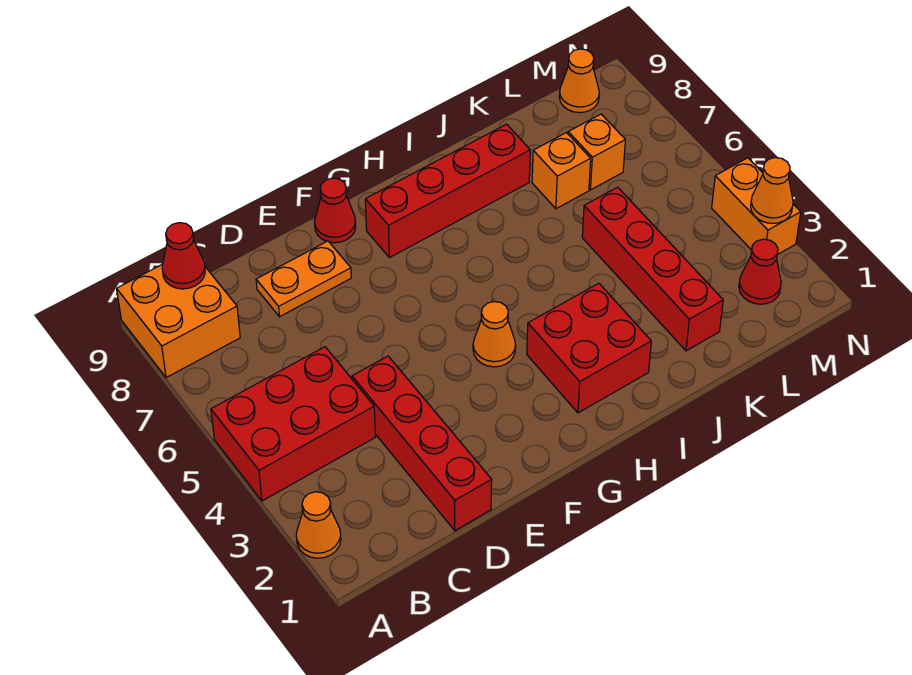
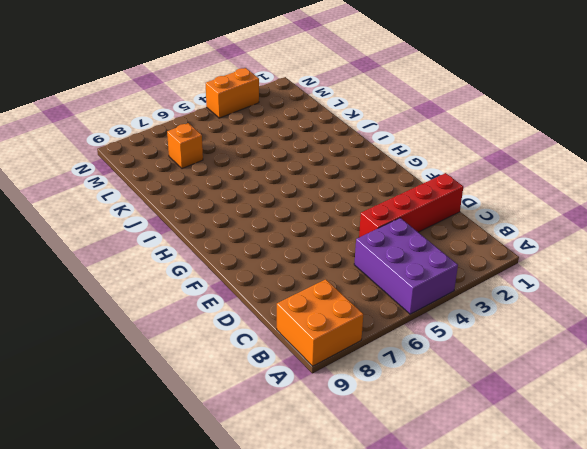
purple brick A4:C5 level 1 -> red brick A4:C5 level 1
none -> orange cone A2 level 1
none -> orange plate D8:E8 level 1
none -> red cone F9 level 1

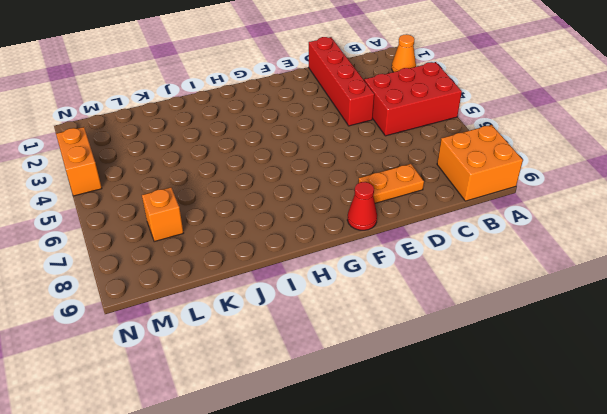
none -> orange cone G4 level 1
none -> red brick G8:J8 level 1
none -> red brick H2:I3 level 1

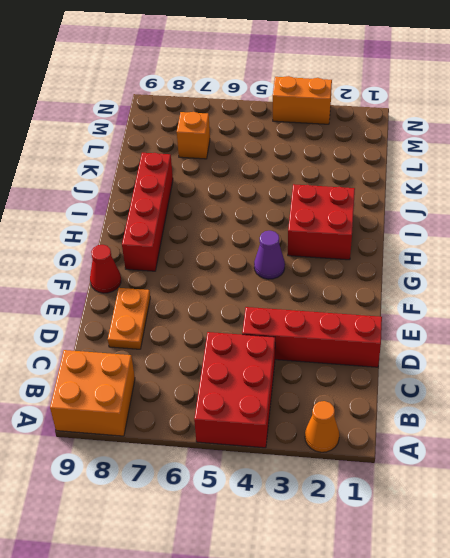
purple cone G4 level 1 -> orange cone G4 level 1
none -> red brick K2:K5 level 1
none -> orange brick K7 level 1
none -> red cone M2 level 1

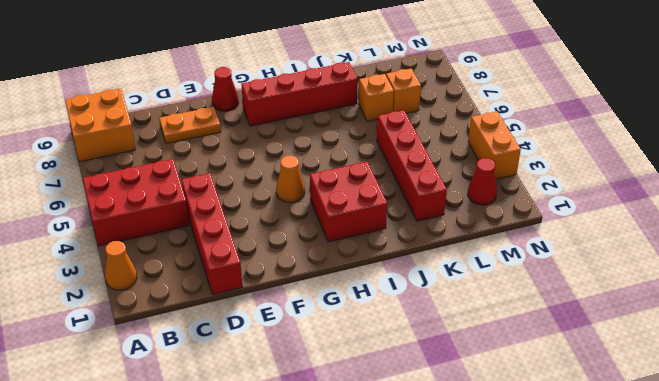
none -> orange cone M9 level 1
none -> red cone B9 level 2
none -> orange cone N3 level 2

